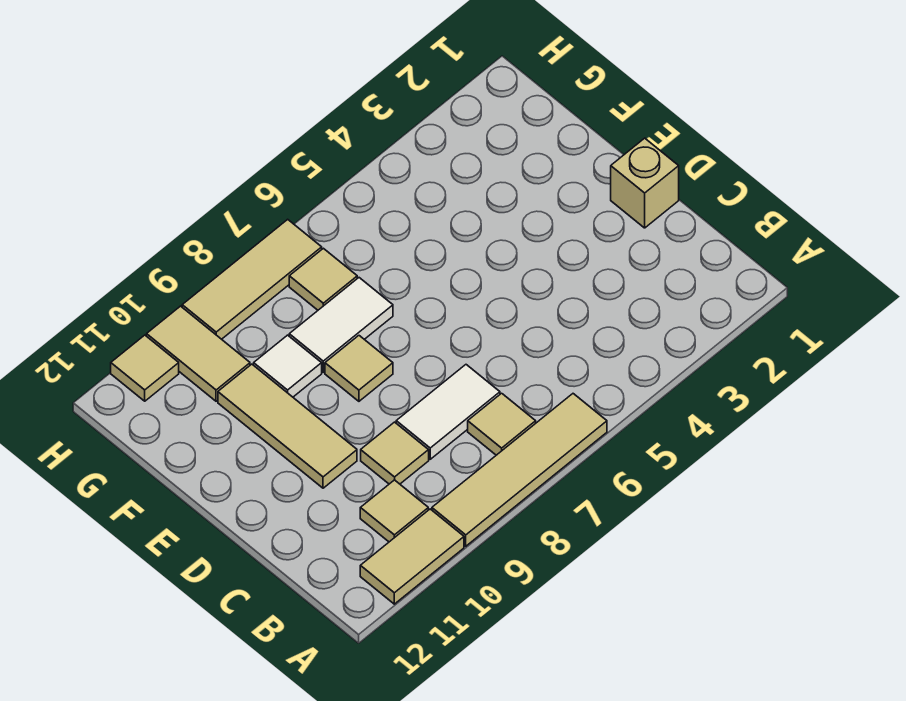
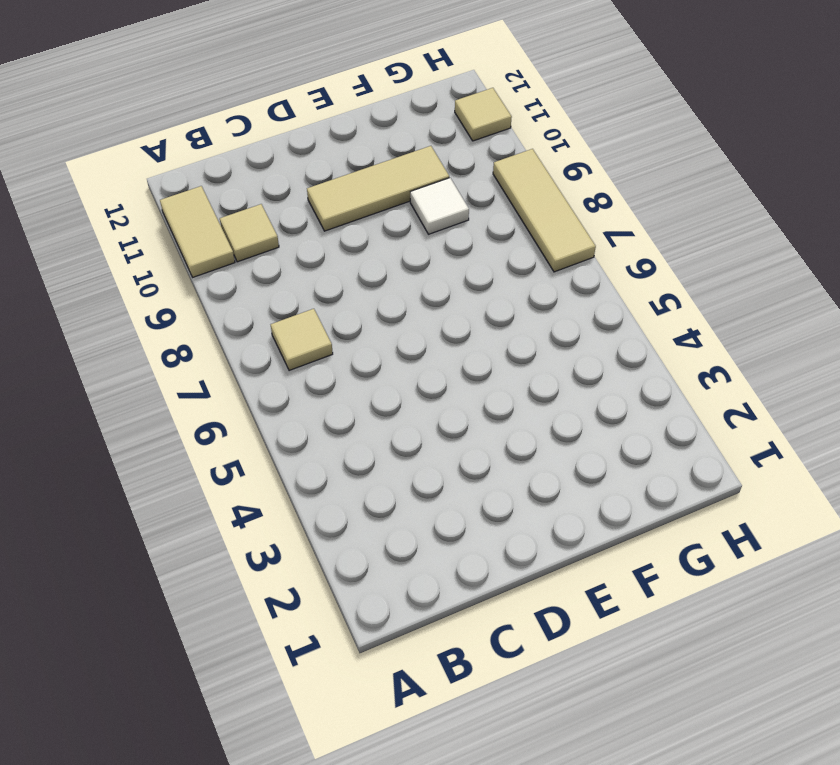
none -> tan tile A6:A9 level 1
none -> white tile C7:C8 level 1
none -> tan tile C9 level 1

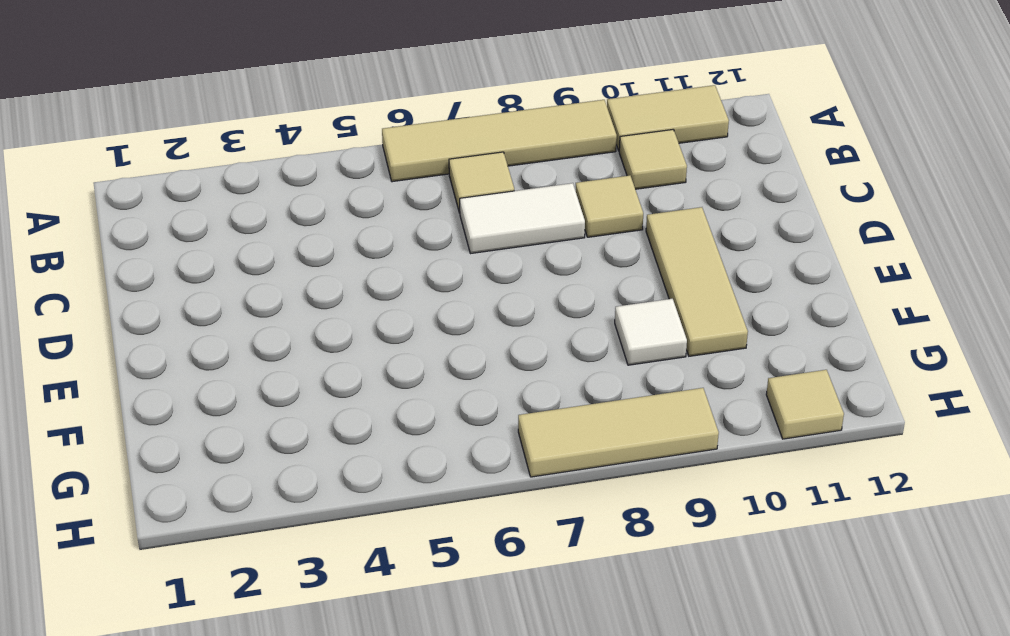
none -> tan brick D1 level 1
none -> tan tile E8 level 1
none -> white tile F7:F8 level 1

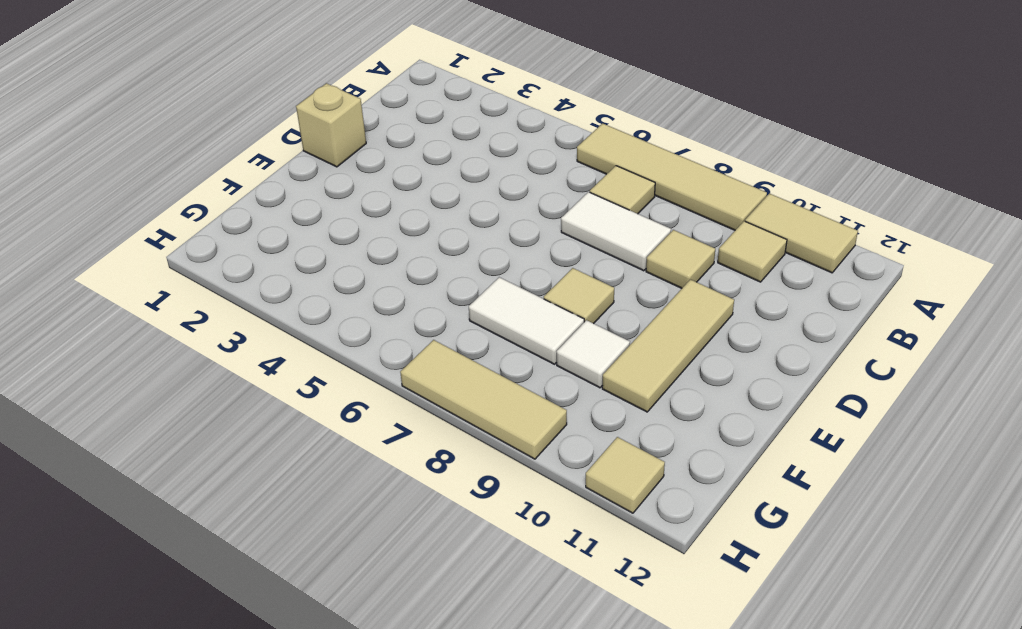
none -> tan tile G7 level 1
none -> tan tile G10:H10 level 1

